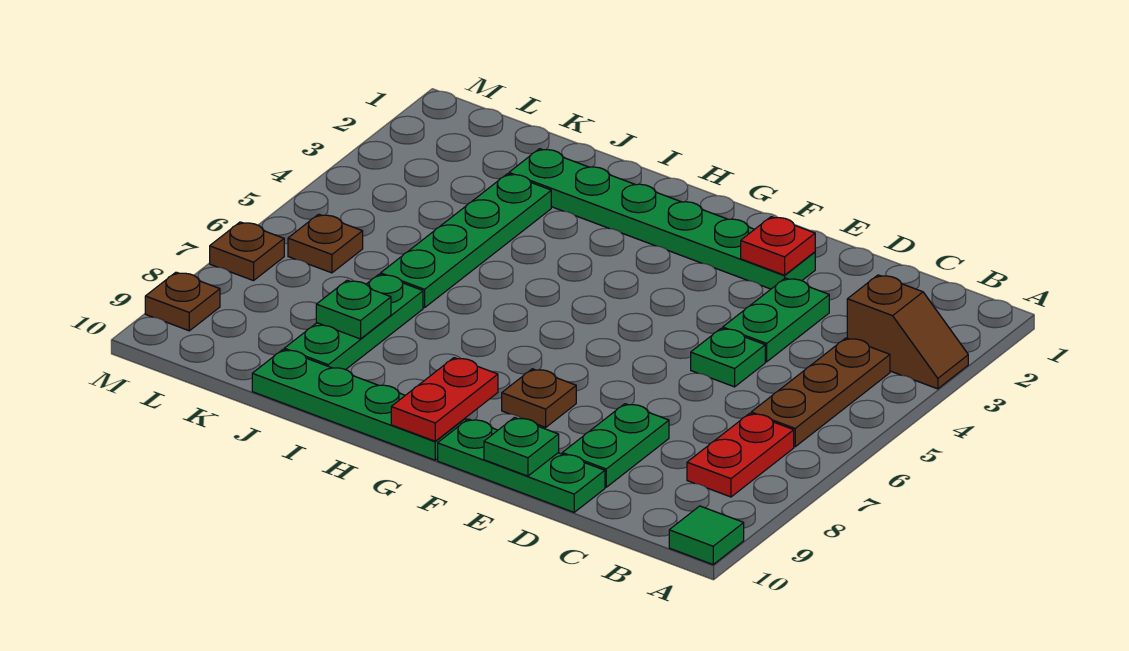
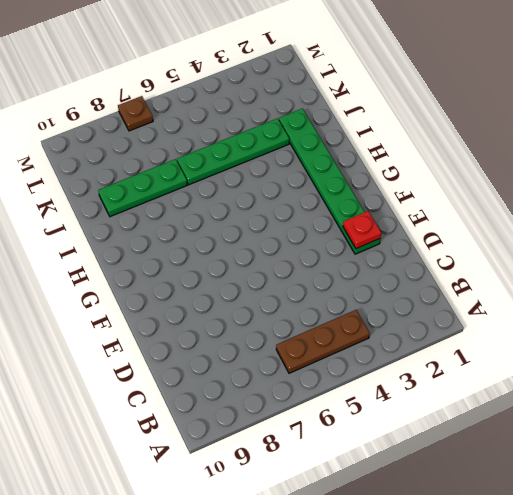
none -> brown slope A3:B3 level 1 top B
none -> green tile A10 level 1
none -> red plate B7:B8 level 1

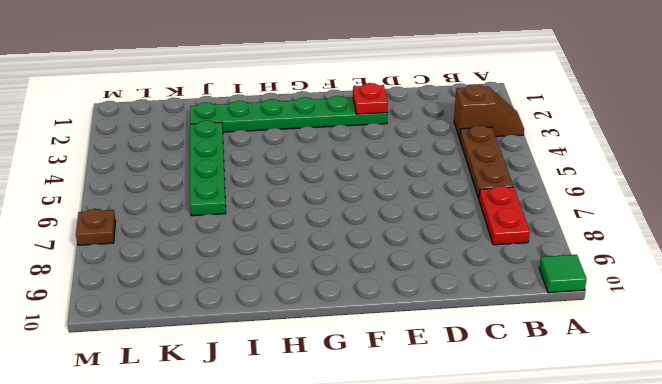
none -> green plate D3:D4 level 1
none -> green plate D5 level 1
none -> green plate D8:D9 level 1

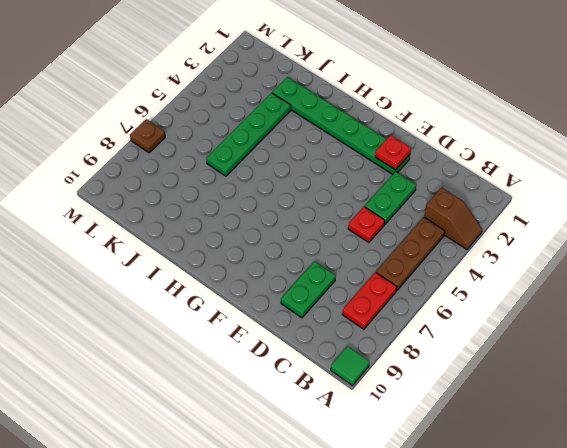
red plate D5 level 1 -> green plate D5 level 1
none -> green plate D10:F10 level 1
none -> brown plate F8 level 1
none -> green plate G10:J10 level 1

